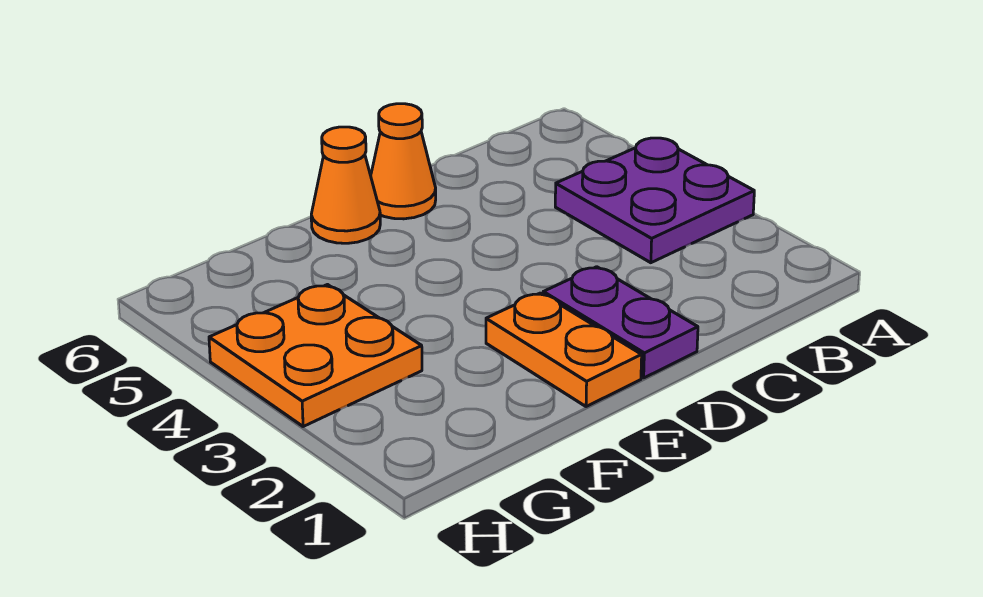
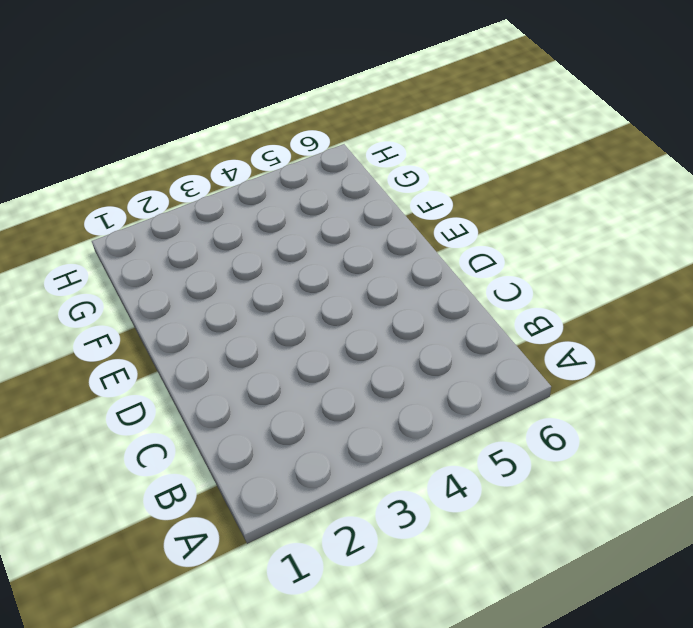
none -> purple plate A3:B4 level 1
none -> purple plate D1:D2 level 1

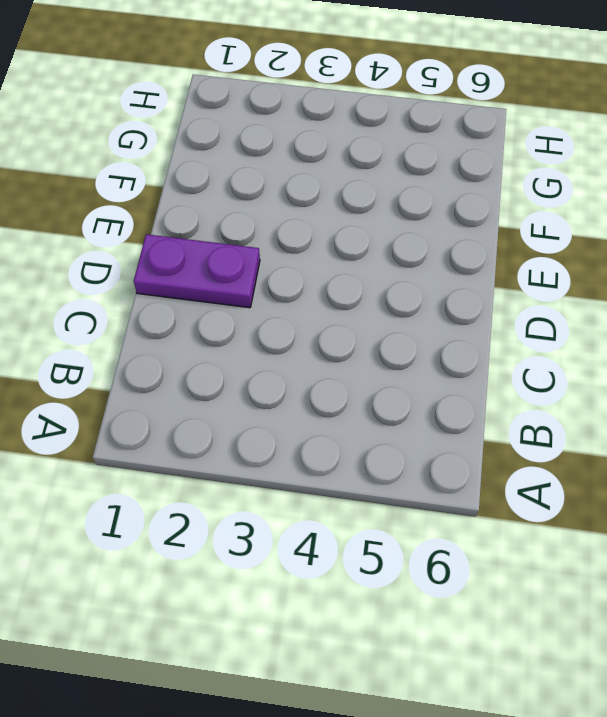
none -> purple plate A3:B4 level 1
none -> orange cone D6 level 1

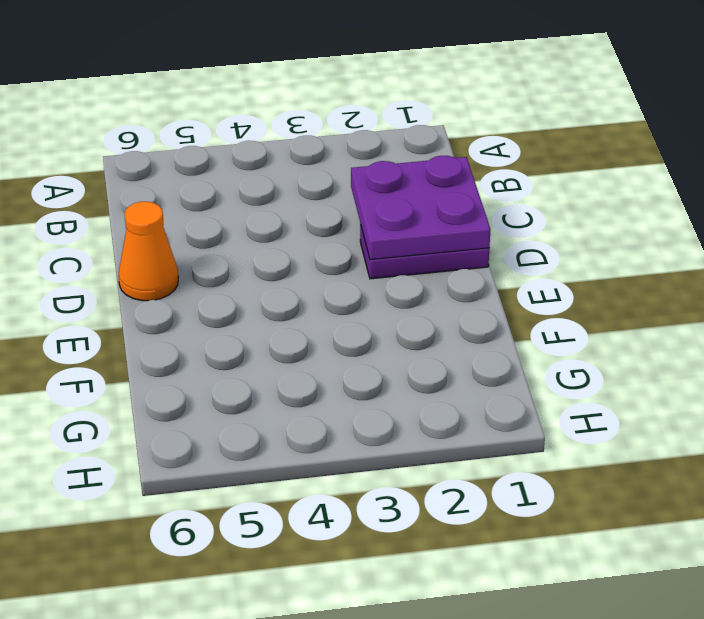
purple plate C1:D2 level 2 -> purple plate A3:B4 level 1
none -> orange plate E1:E2 level 1
none -> orange cone E6 level 1

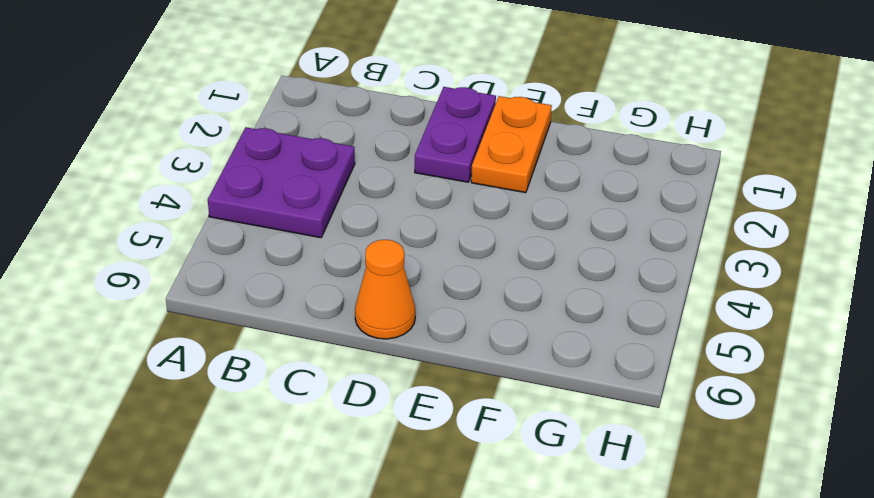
none -> orange cone E6 level 1
none -> orange plate G3:H4 level 1

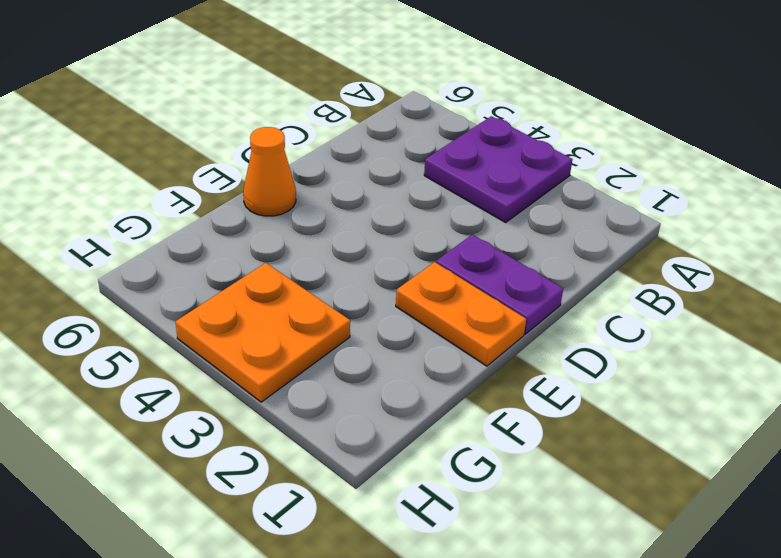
none -> orange cone D6 level 1

